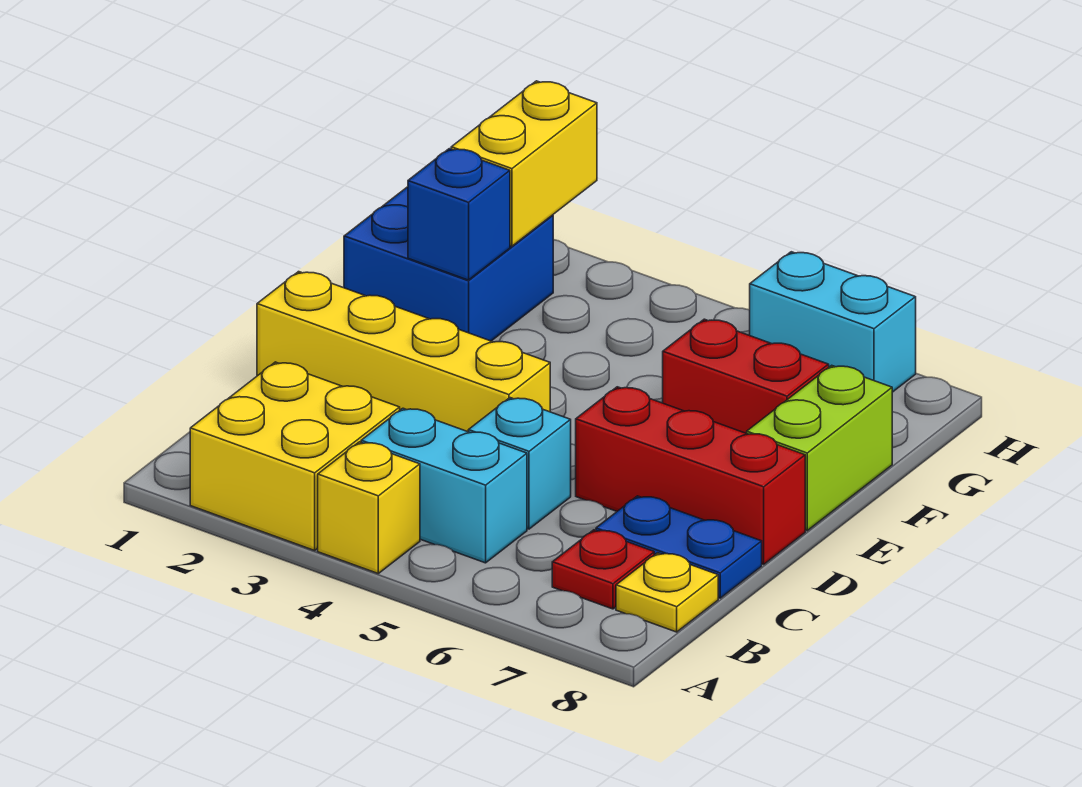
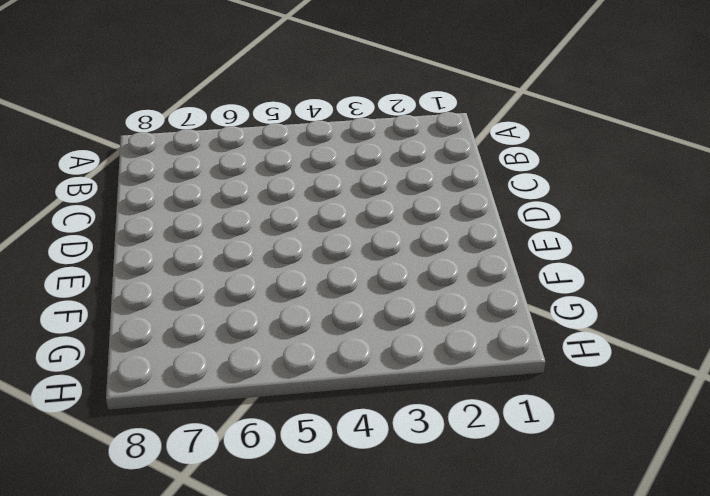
none -> yellow brick A2:B3 level 1
none -> yellow brick A4 level 1
none -> cyan brick B4:B5 level 1

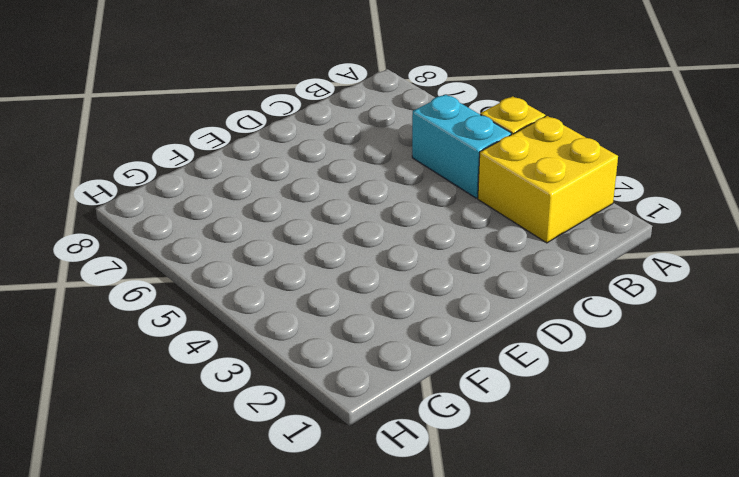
none -> red plate B7 level 1
none -> yellow plate B8 level 1
none -> cyan brick C5 level 1

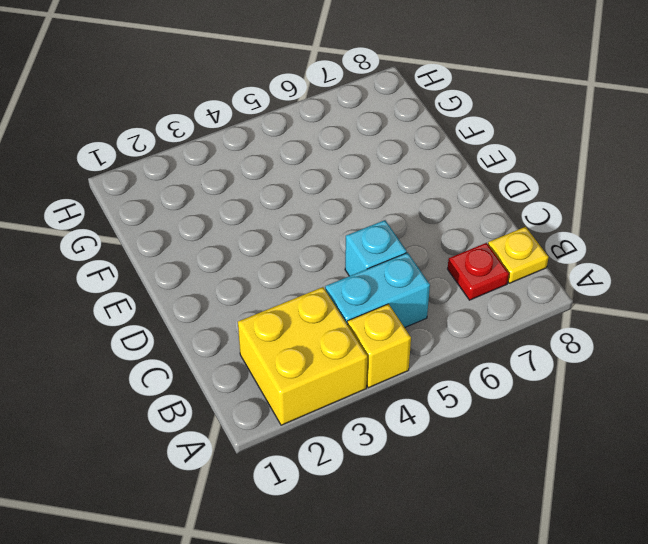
none -> blue plate C7:C8 level 1
none -> yellow brick D1:D4 level 1
none -> red brick D6:D8 level 1

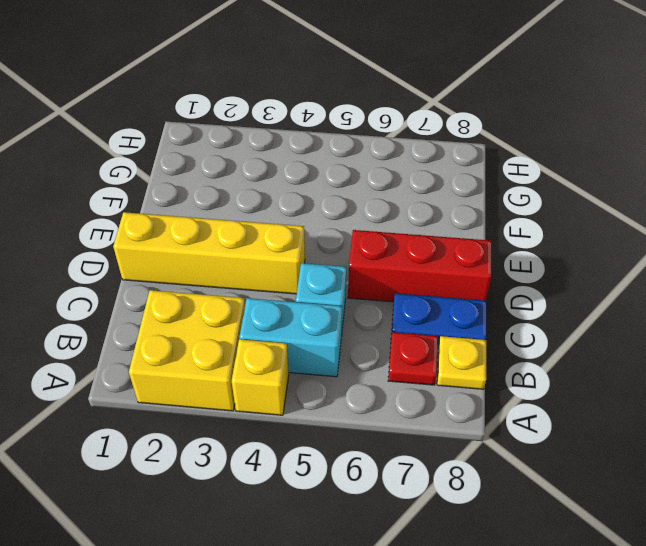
none -> lime brick E8:F8 level 1
none -> blue brick F1:G2 level 1
none -> red brick F6:F7 level 1

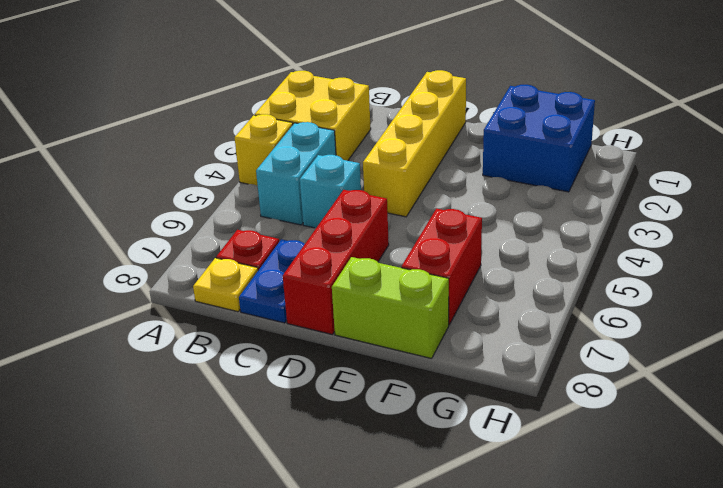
none -> cyan brick H6:H7 level 1
none -> blue brick F2 level 2
none -> yellow brick G2:H2 level 2

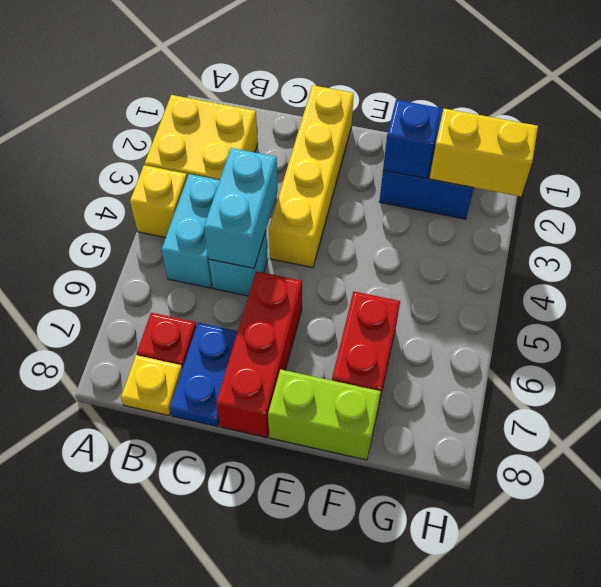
cyan brick C4:C5 level 2 -> cyan brick H6:H7 level 1

